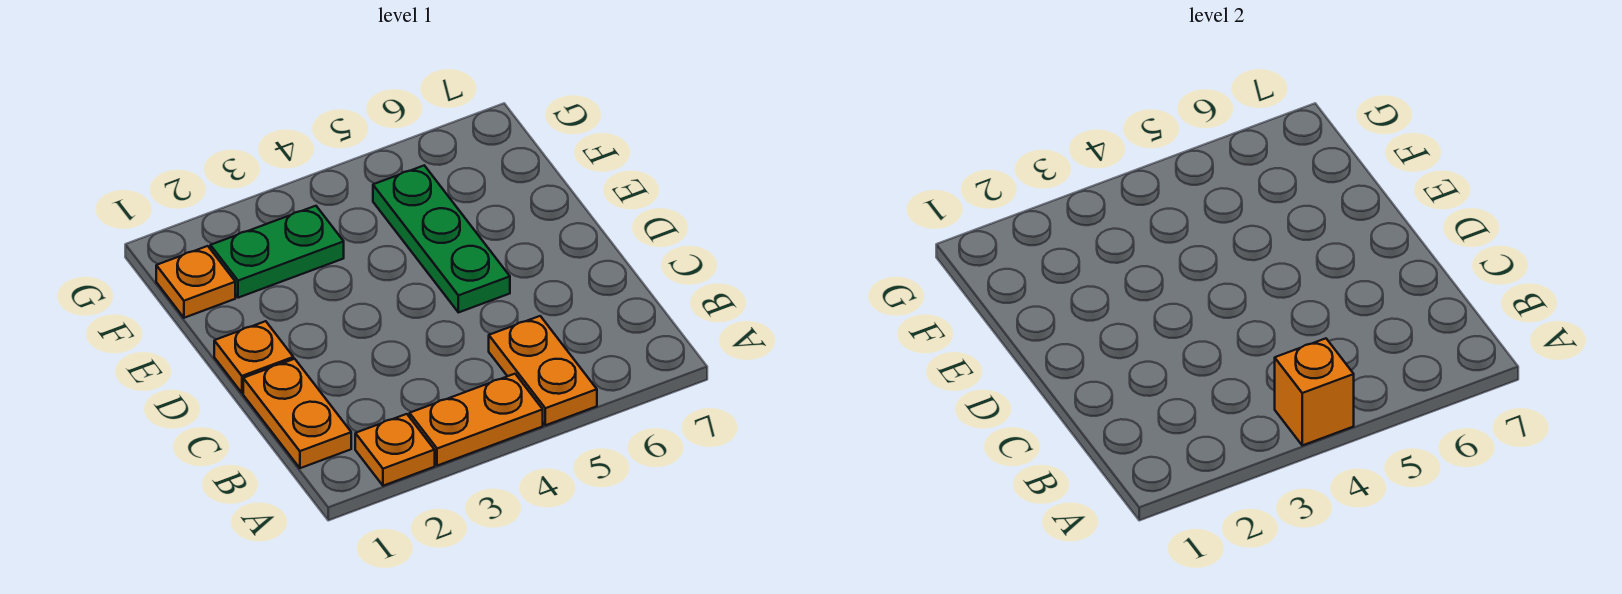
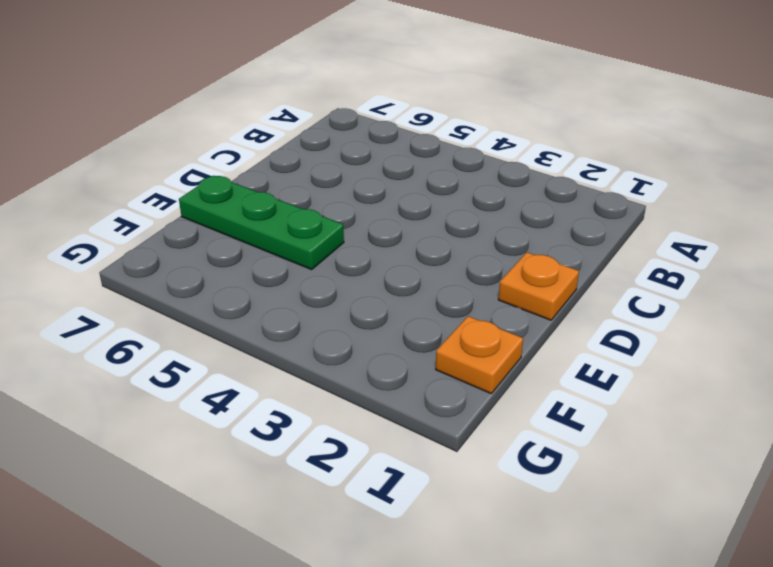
green plate E5:E7 level 1 -> green plate D5:F5 level 1
none -> orange plate A2 level 1
none -> orange plate A3:A4 level 1

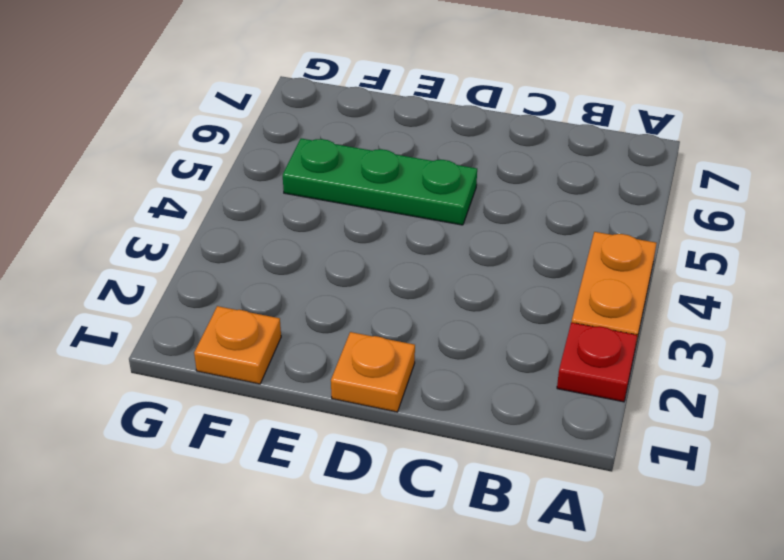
red plate A2 level 1 -> orange plate A2 level 1
none -> orange plate A5:B5 level 1
none -> orange plate B1:C1 level 1

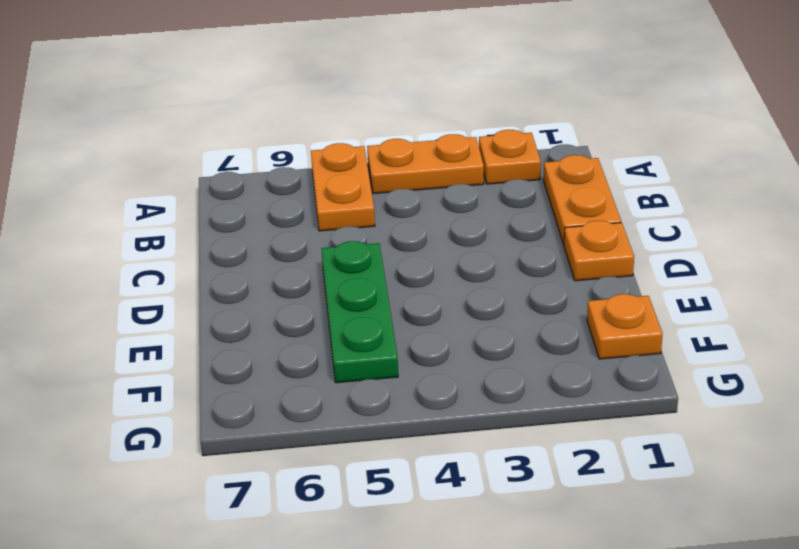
none -> green plate F2:F3 level 1
none -> orange brick A4 level 2

